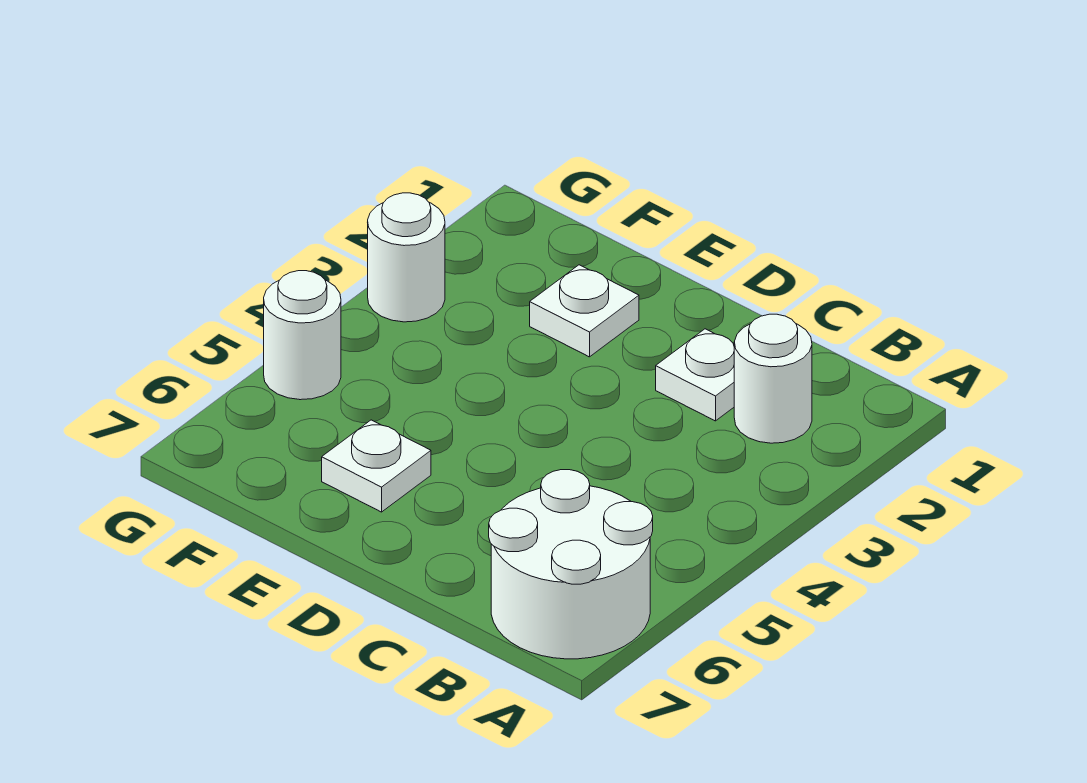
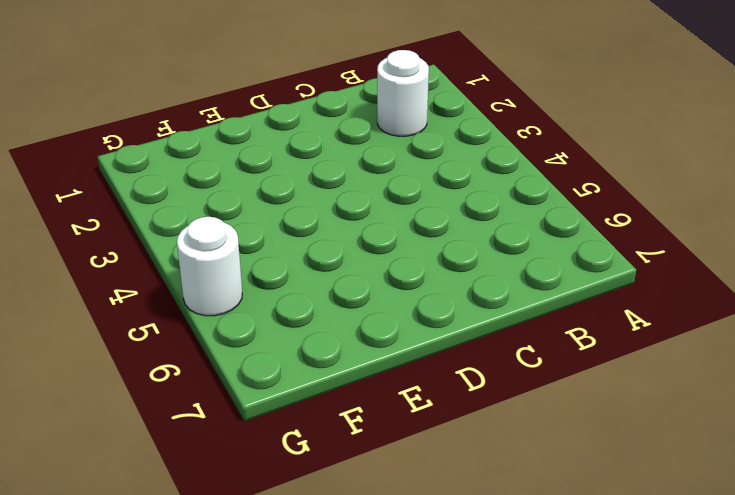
none -> white round brick A6:B7 level 1
none -> white plate C2 level 1

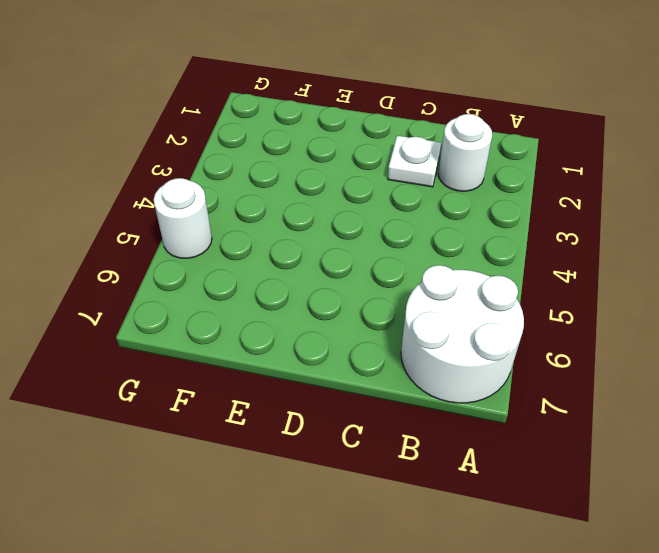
none -> white plate E2 level 1
none -> white plate E6 level 1

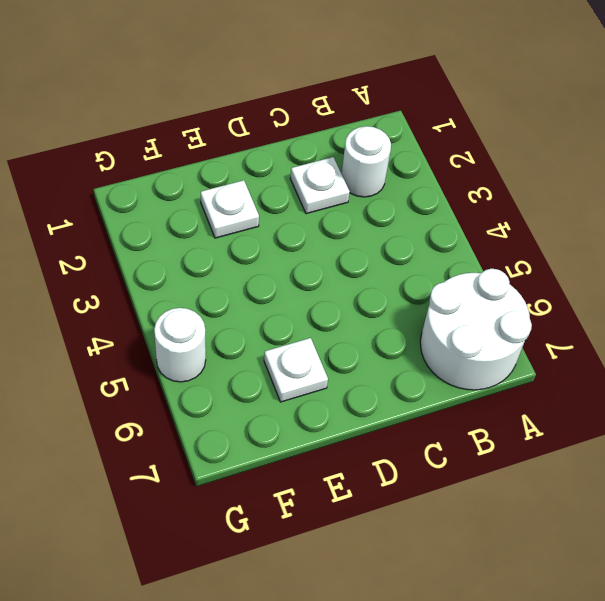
none -> white round brick G3 level 1

